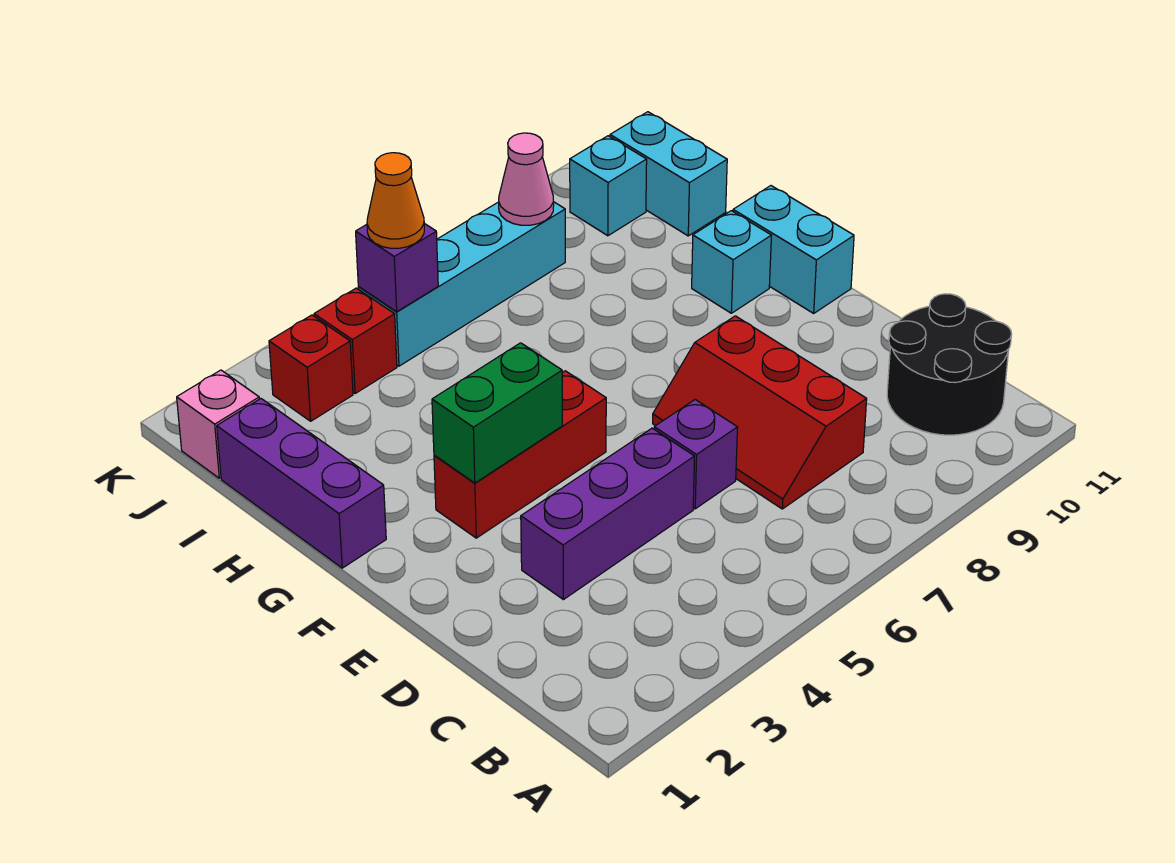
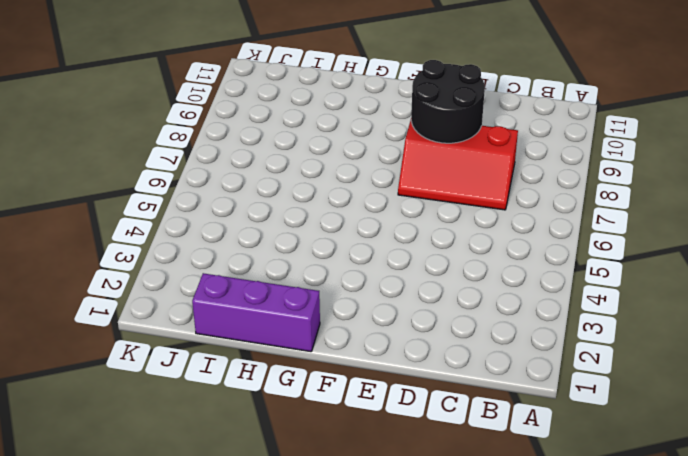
black round brick D8:E9 level 2 -> black round brick B10:C11 level 1
none -> purple brick D3:D5 level 1
none -> purple brick D6 level 1
none -> red brick F3:F5 level 1

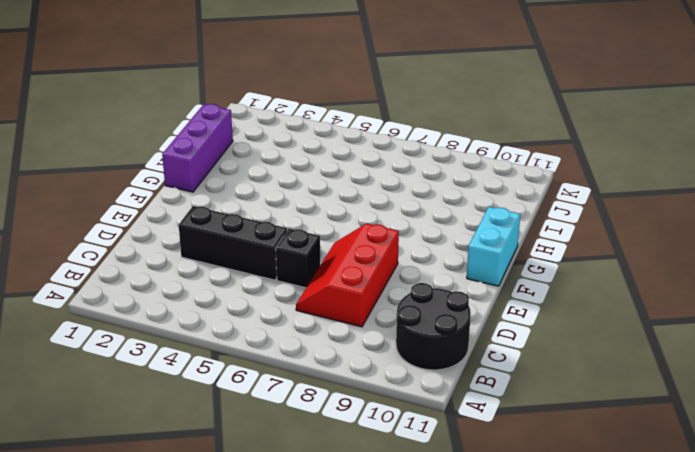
black brick D3:D5 level 1 -> purple brick D3:D5 level 1
black brick D6 level 1 -> purple brick D6 level 1
none -> red brick F3:F5 level 1
none -> cyan brick G10 level 1
none -> cyan brick I11:J11 level 1

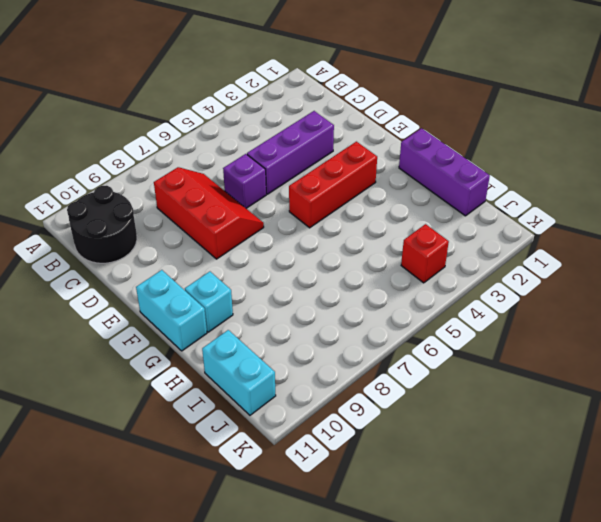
none -> pink brick J1 level 1
none -> red brick J3 level 1
none -> cyan brick J5:J8 level 1

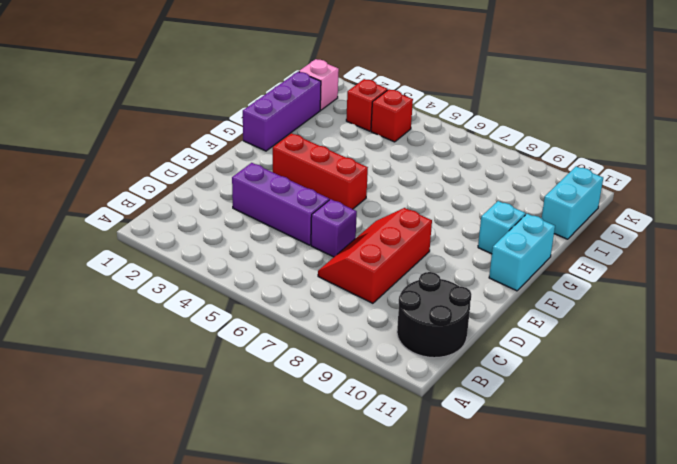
none -> cyan brick J5:J8 level 1
none -> cyan brick J10 level 1
none -> green brick F3:F4 level 2

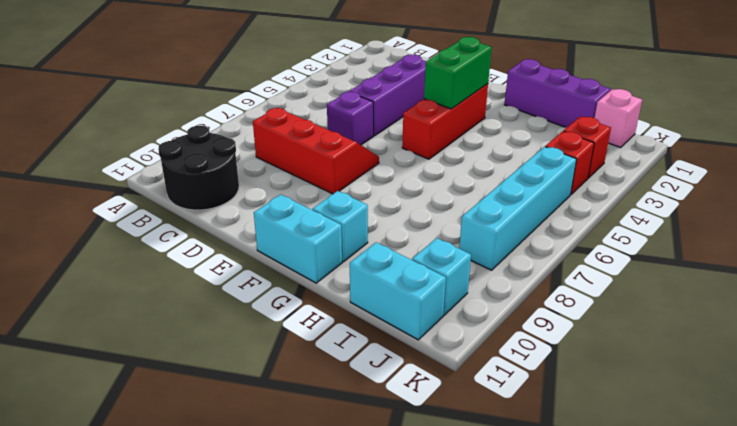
none -> purple brick J5 level 2
none -> pink cone J8 level 2
none -> orange cone J5 level 3

